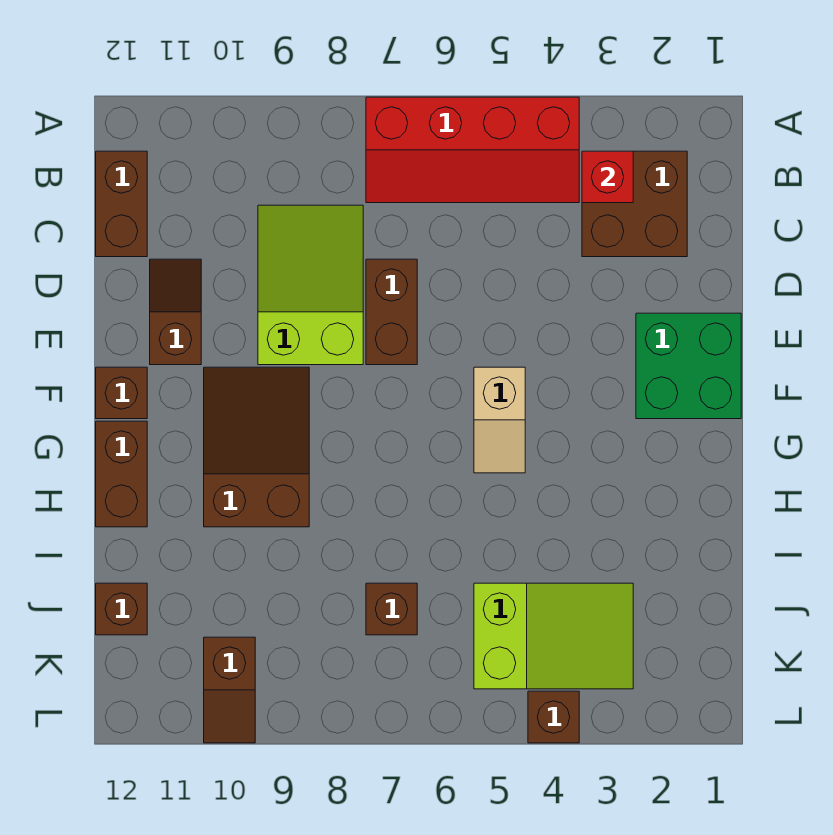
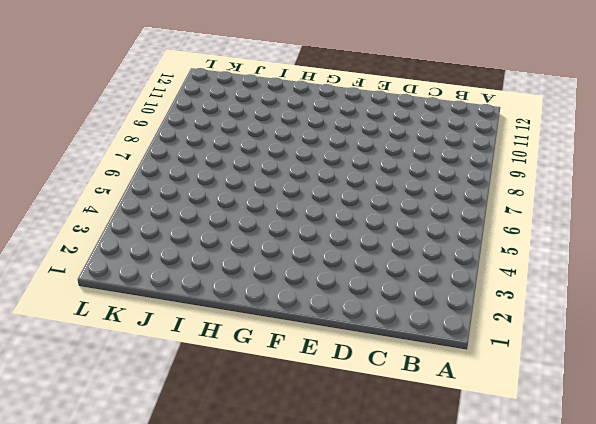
none -> red slope A4:B7 level 1 top A
none -> brown brick B2:C3 level 1
none -> brown brick B12:C12 level 1

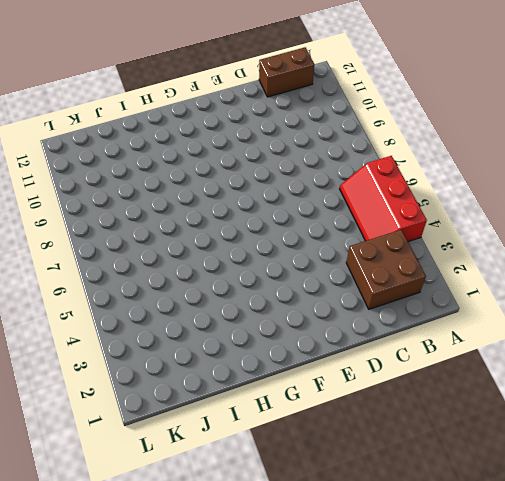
red slope A4:B6 level 1 top A -> red slope A4:B7 level 1 top A
none -> lime slope C8:E9 level 1 top E
none -> brown brick D7:E7 level 1
none -> brown slope D11:E11 level 1 top E

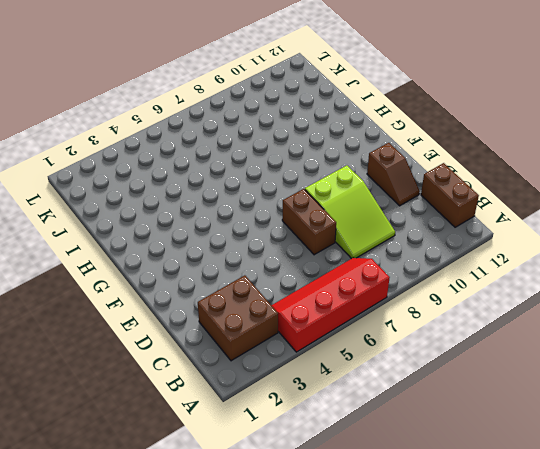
none -> green brick E1:F2 level 1
none -> tan slope F5:G5 level 1 top F
none -> brown slope F9:H10 level 1 top H

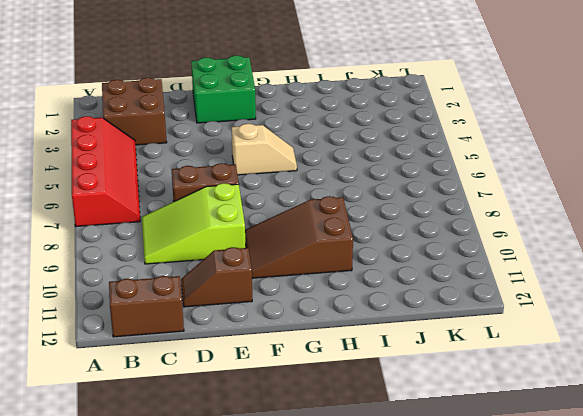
none -> brown brick F12 level 1
none -> brown brick G12:H12 level 1
none -> lime slope J3:K5 level 1 top 5

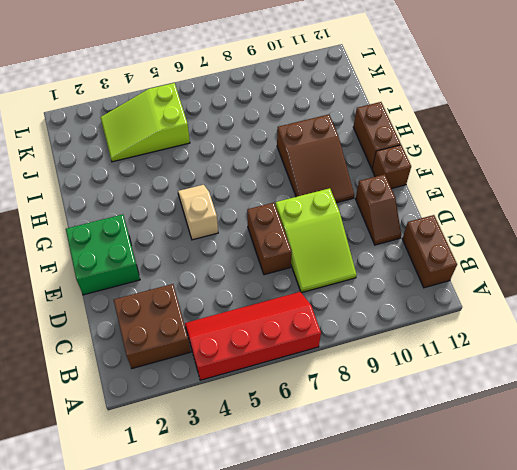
none -> brown brick J7 level 1
none -> brown brick J12 level 1
none -> brown slope K10:L10 level 1 top K

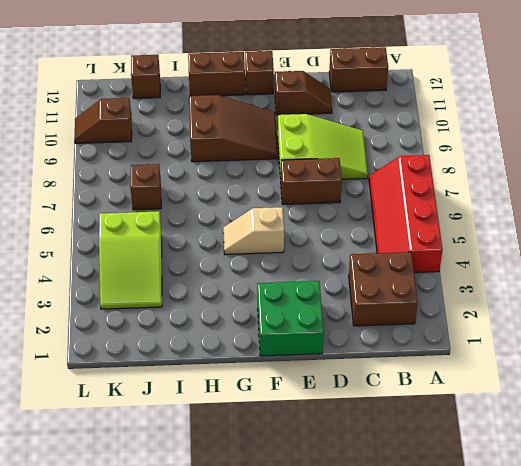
none -> brown brick L4 level 1
none -> red brick B3 level 2

